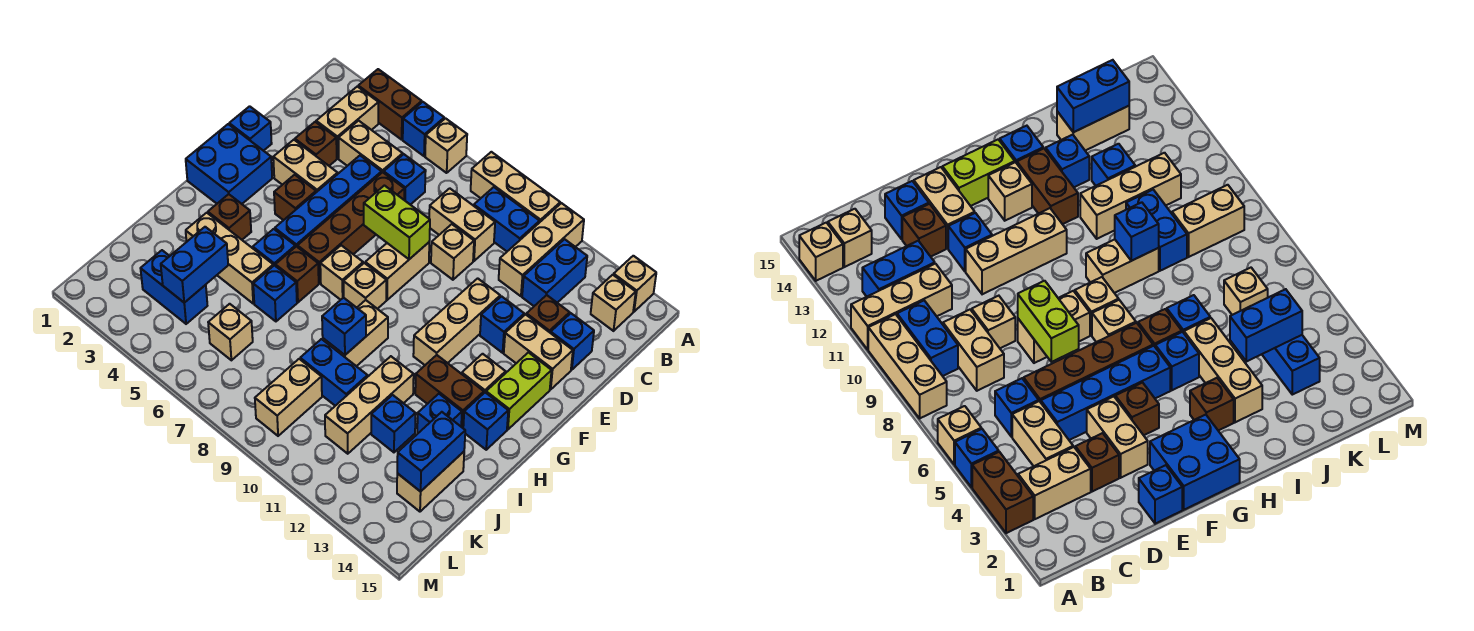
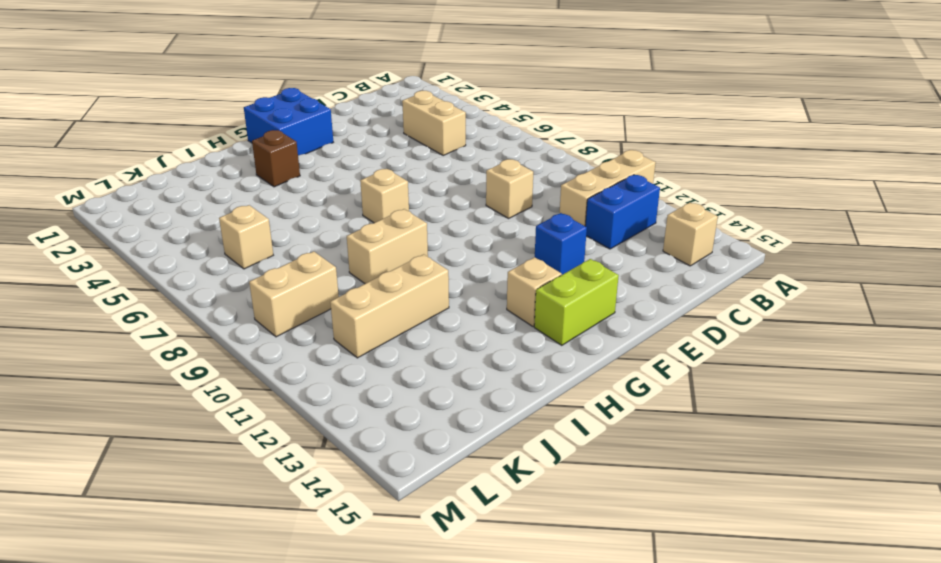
none -> brown brick A3:A4 level 1
none -> blue brick A5 level 1
none -> tan brick A6 level 1
none -> tan brick A8:A10 level 1

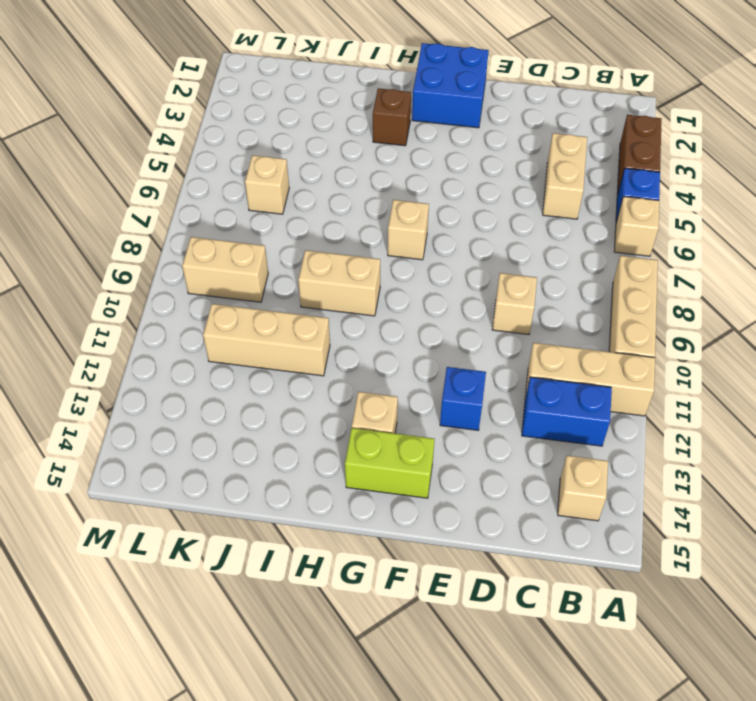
none -> tan brick A14 level 1
none -> tan brick B3:C3 level 1
none -> blue brick B9:B10 level 1
none -> blue brick C6 level 1

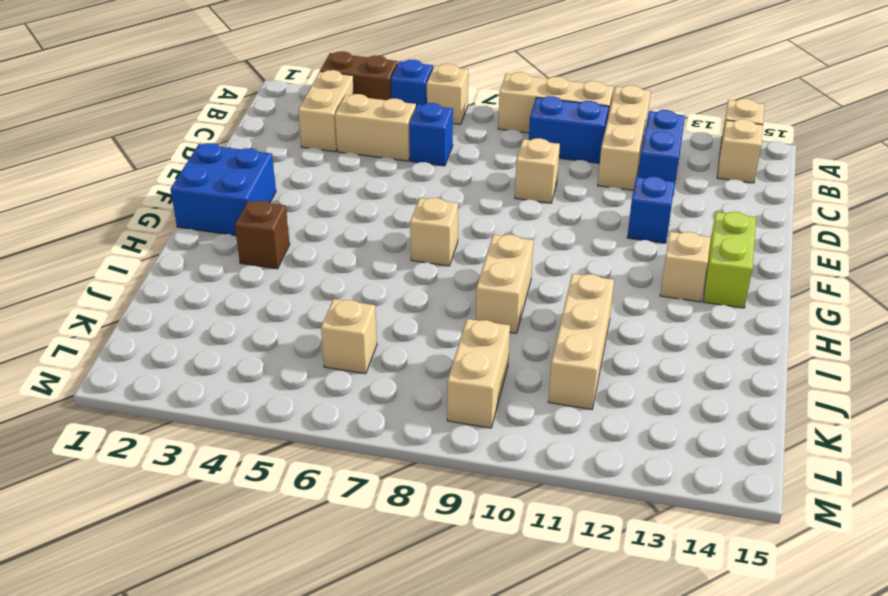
none -> tan brick C8:C9 level 1
none -> brown brick D3 level 1
none -> blue brick D5:G5 level 1
none -> brown brick D6:G6 level 1

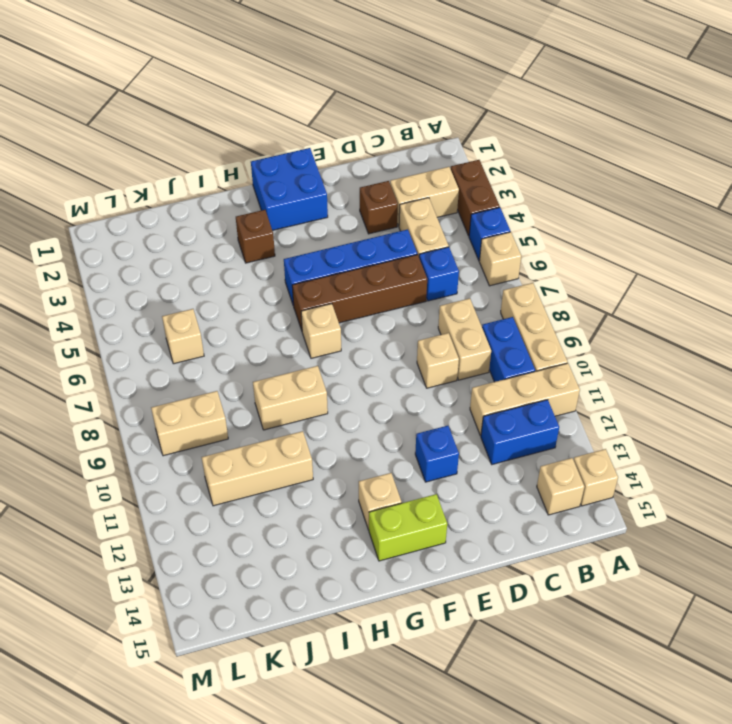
none -> brown brick D13 level 1
none -> blue brick D14 level 1
none -> blue brick E1 level 1
none -> tan brick E3:E4 level 1

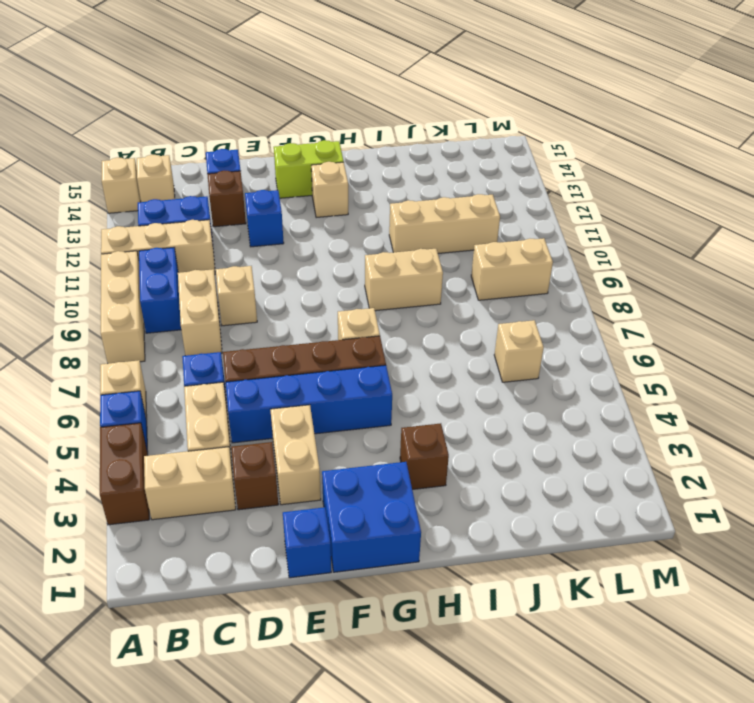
none -> tan brick E8:F8 level 1
none -> tan brick E11:G11 level 1
none -> tan brick E13:E14 level 1
none -> brown brick F4 level 1

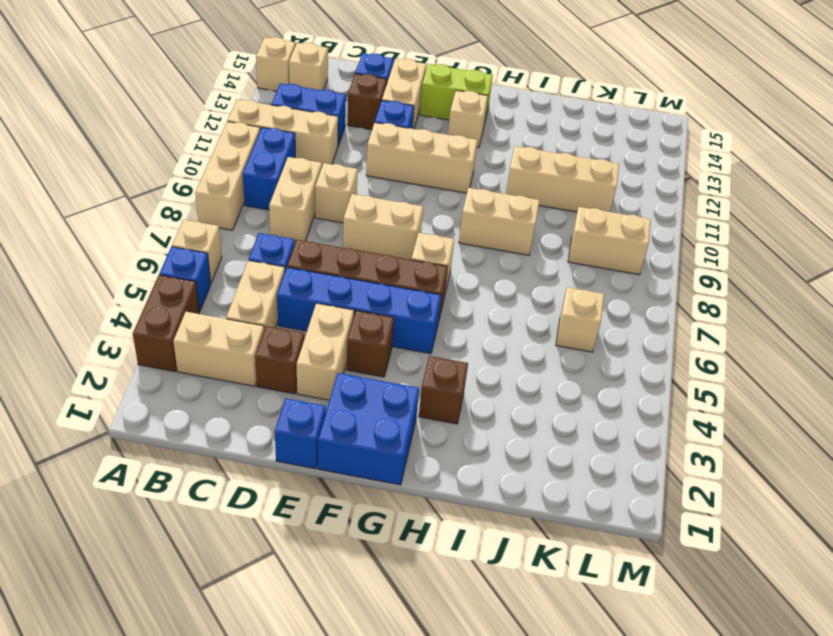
none -> tan brick G8 level 1
none -> blue brick H5 level 1
none -> brown brick H6 level 1
none -> brown brick H12:H13 level 1

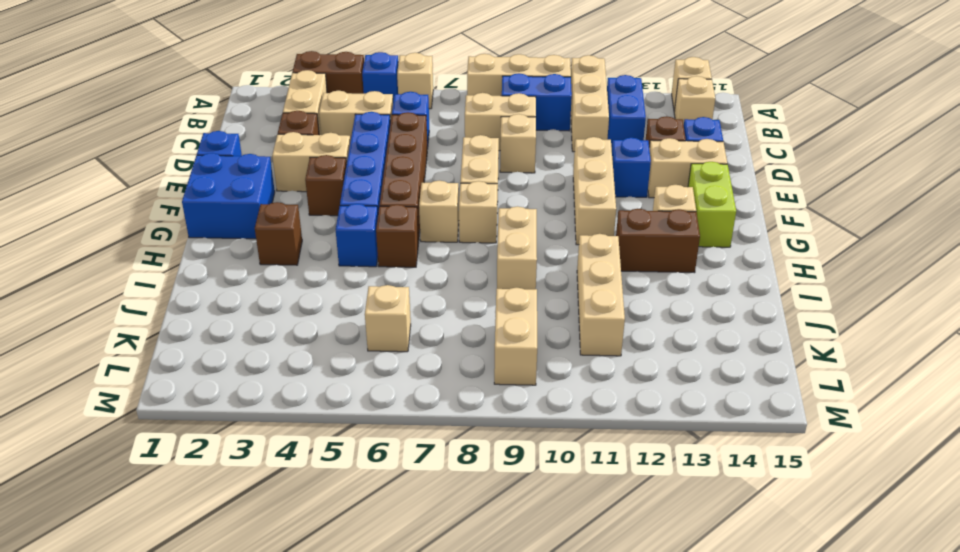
none -> blue brick H14 level 1
none -> tan brick I3:I5 level 1
none -> blue brick I6 level 1
none -> blue brick I13 level 1

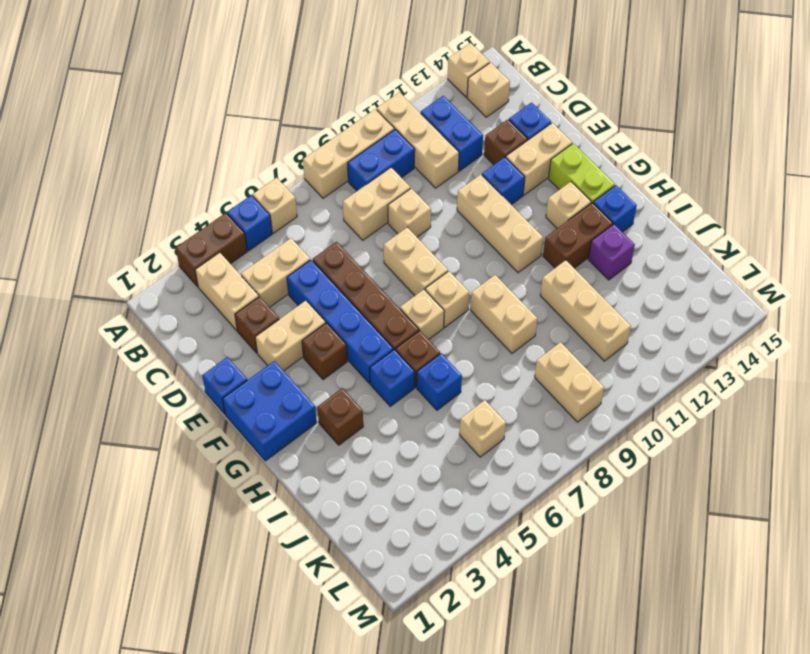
purple brick I13 level 1 -> blue brick I13 level 1
none -> blue brick C6 level 1
none -> tan brick I3:I5 level 1
none -> blue brick J9:J10 level 1
none -> blue brick J12 level 1

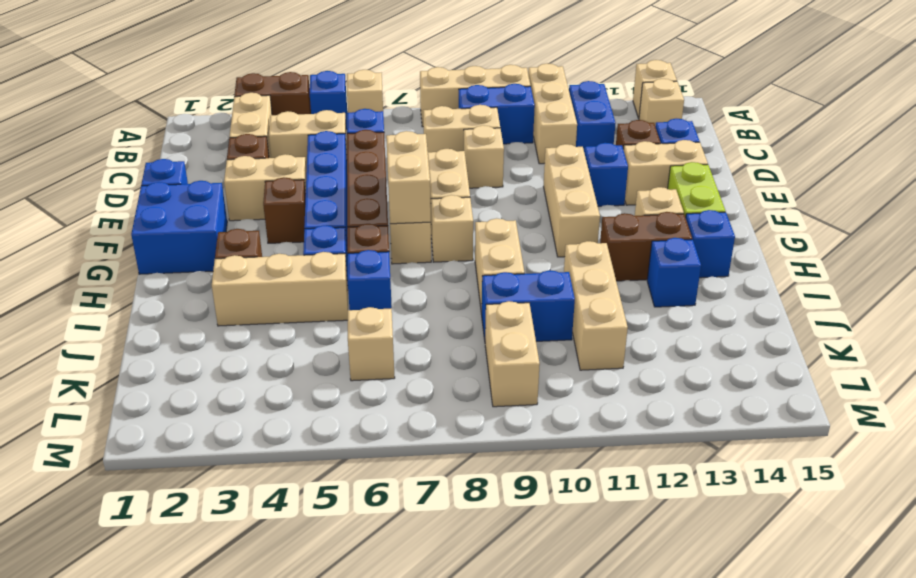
tan brick F7:G7 level 2 -> tan brick J14:K14 level 1
none -> blue brick J12 level 1
none -> blue brick K3:K4 level 1
none -> lime brick E7:E8 level 2
none -> blue brick I9 level 2

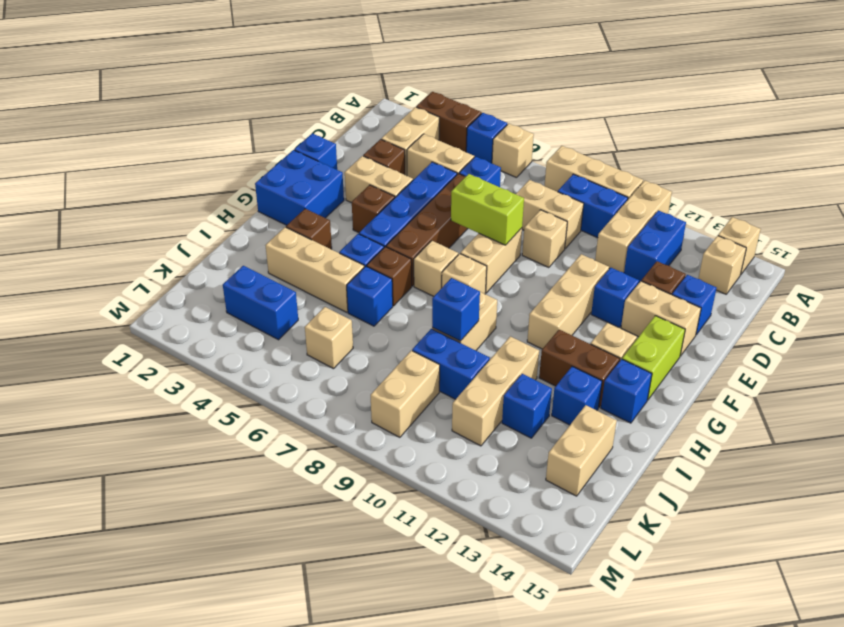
none -> blue brick J4:K4 level 2
none -> blue brick J14:K14 level 2

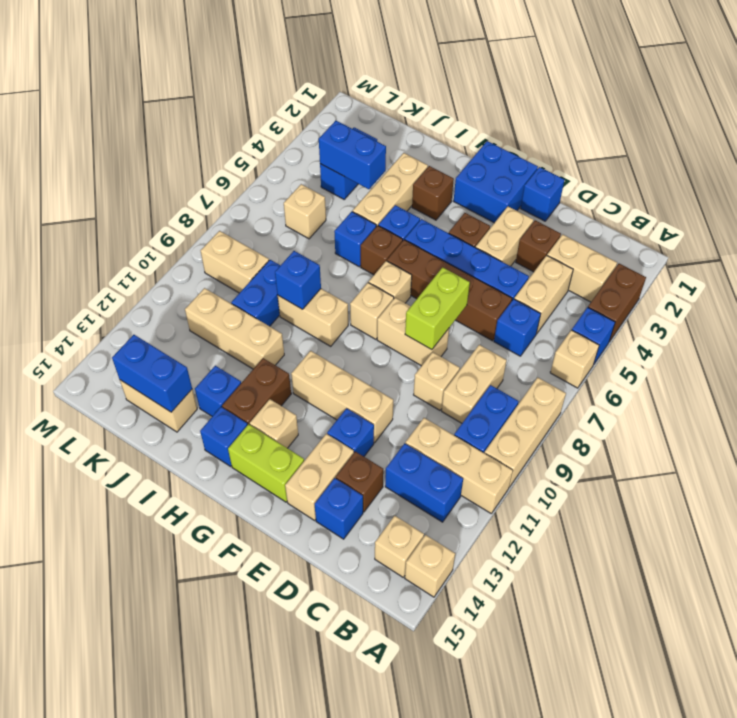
none -> blue brick J12 level 1

